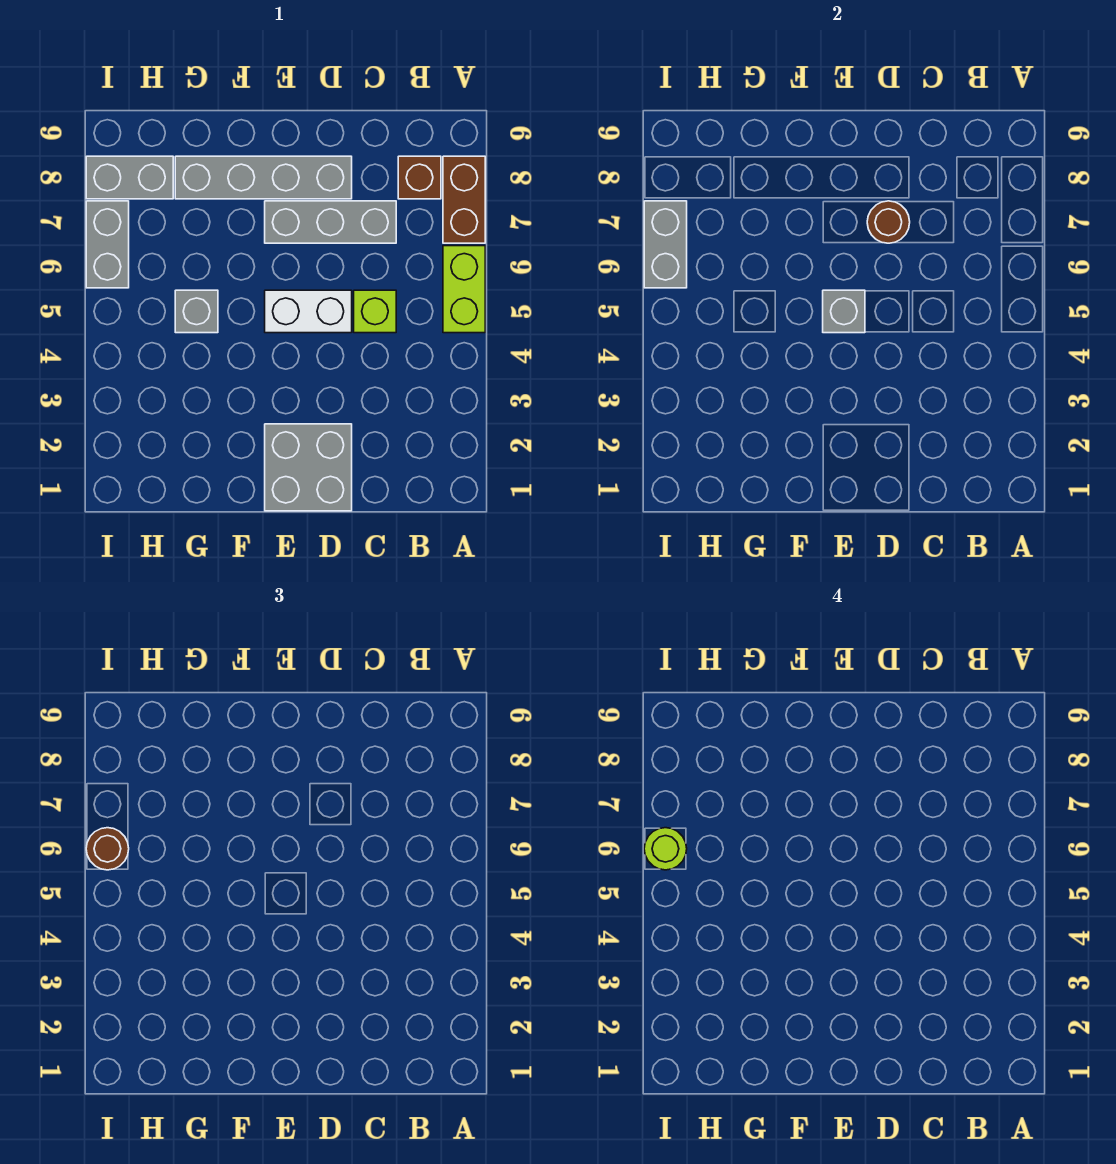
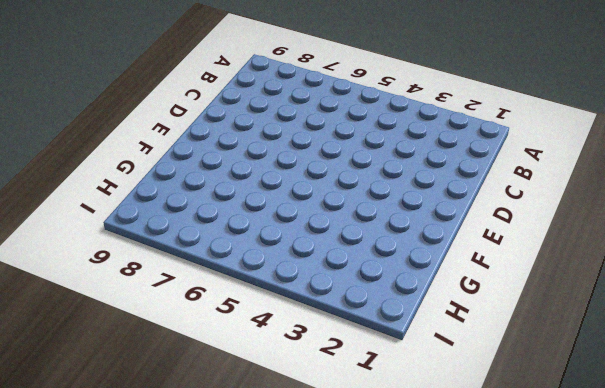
none -> lime brick A5:A6 level 1
none -> brown brick A7:A8 level 1
none -> brown brick B8 level 1

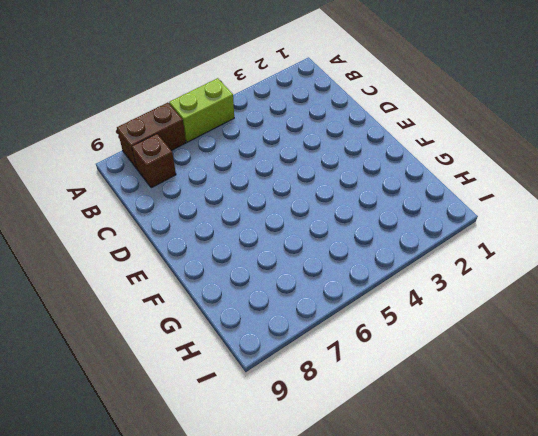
none -> lime brick C5 level 1
none -> grey brick C7:E7 level 1
none -> grey brick D1:E2 level 1

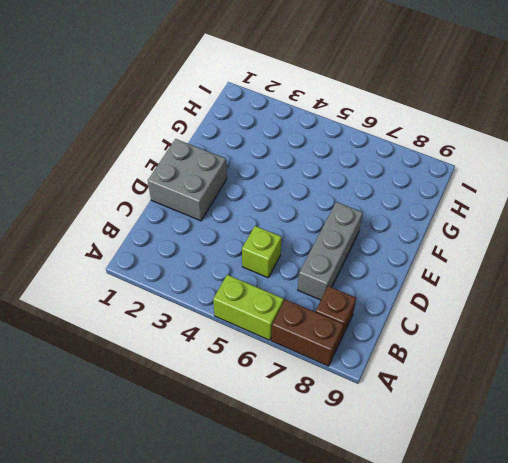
none -> white brick D5:E5 level 1
none -> grey brick D8:G8 level 1
none -> grey brick G5 level 1

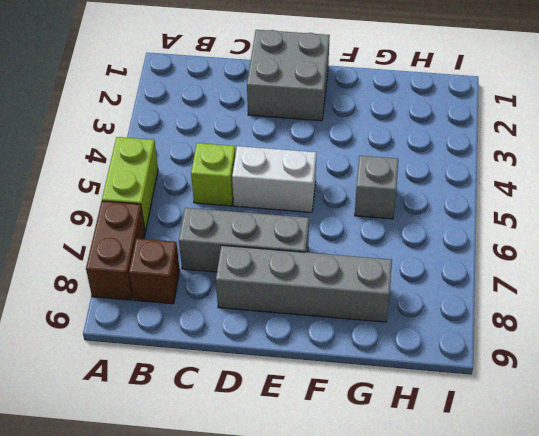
none -> grey brick H8:I8 level 1
none -> grey brick I6:I7 level 1
none -> brown round brick D7 level 2

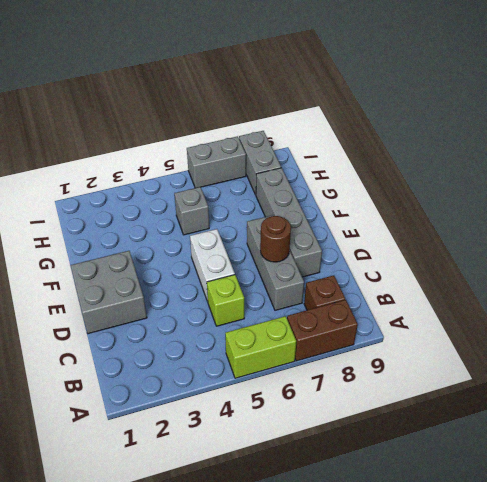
none -> grey brick E5 level 2
none -> grey brick I6:I7 level 2
none -> brown round brick I6 level 3

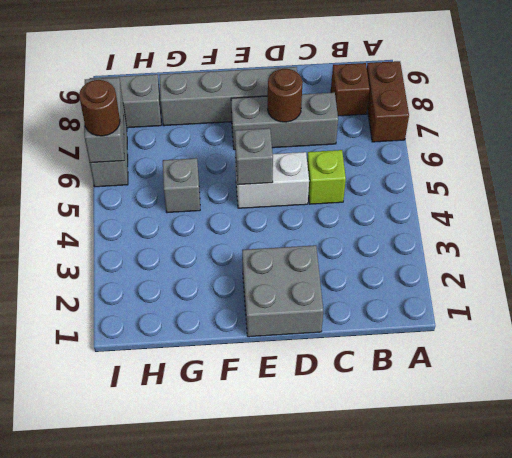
none -> lime brick A5:A6 level 1
none -> lime round brick I6 level 4

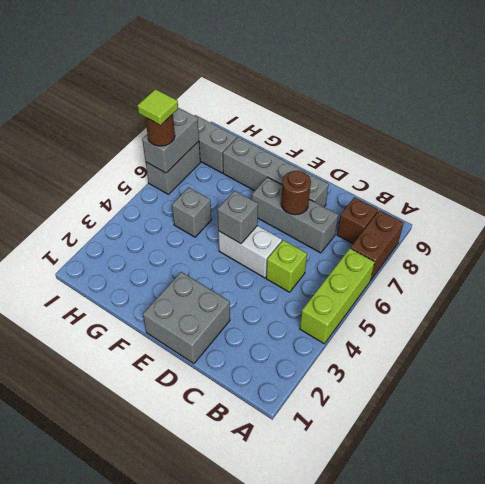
lime brick A4:A6 level 1 -> lime brick A5:A6 level 1
lime tile I6 level 4 -> lime round brick I6 level 4

